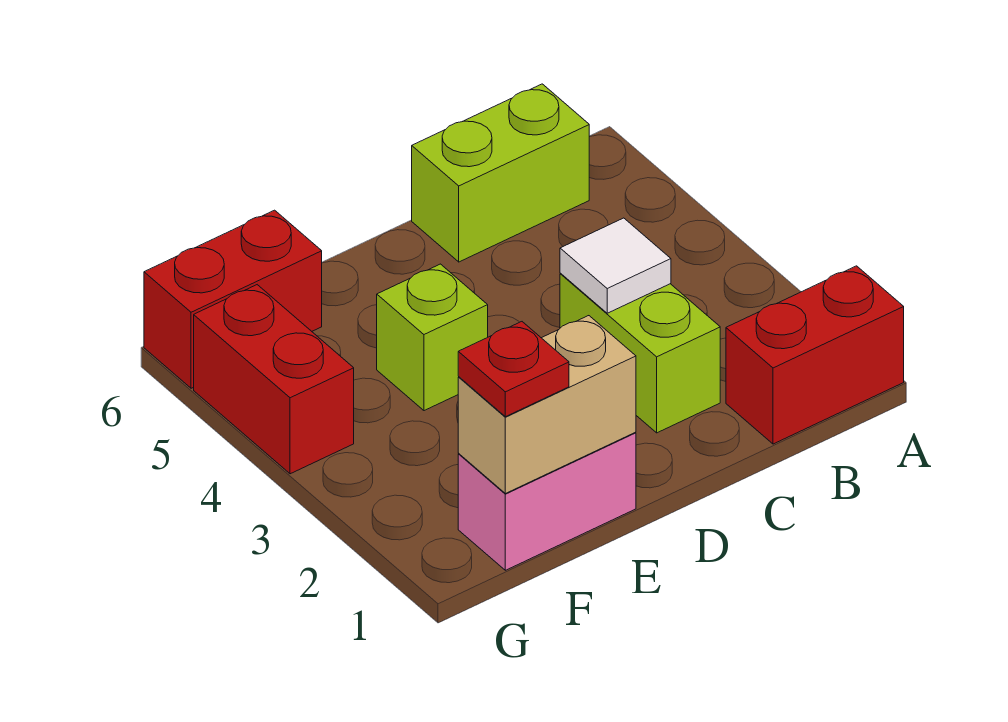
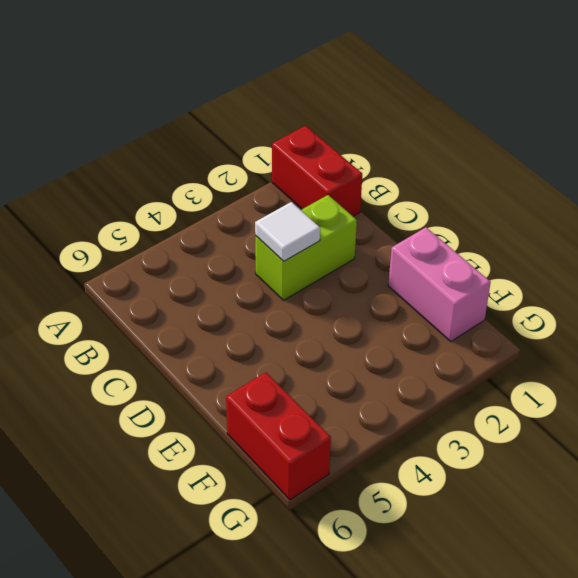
none -> lime brick B6:C6 level 1
none -> lime brick E4 level 1

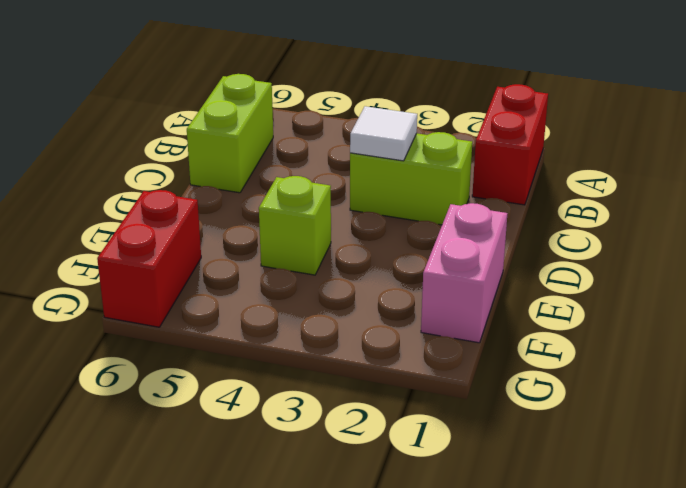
none -> red brick G4:G5 level 1
none -> tan brick E1:F1 level 2

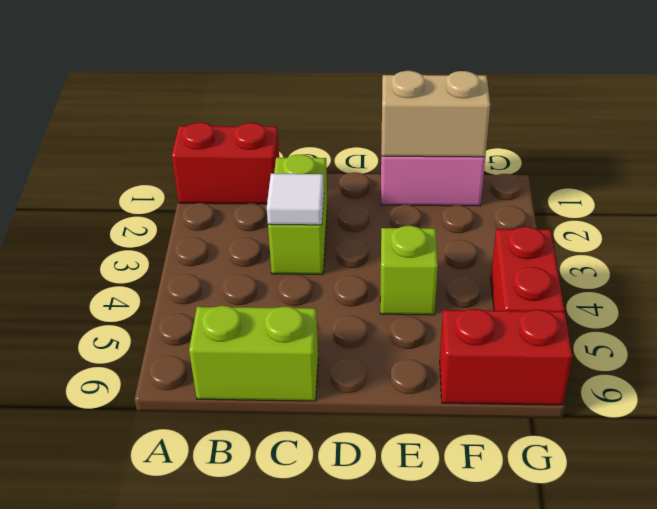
none -> red plate F1 level 3

